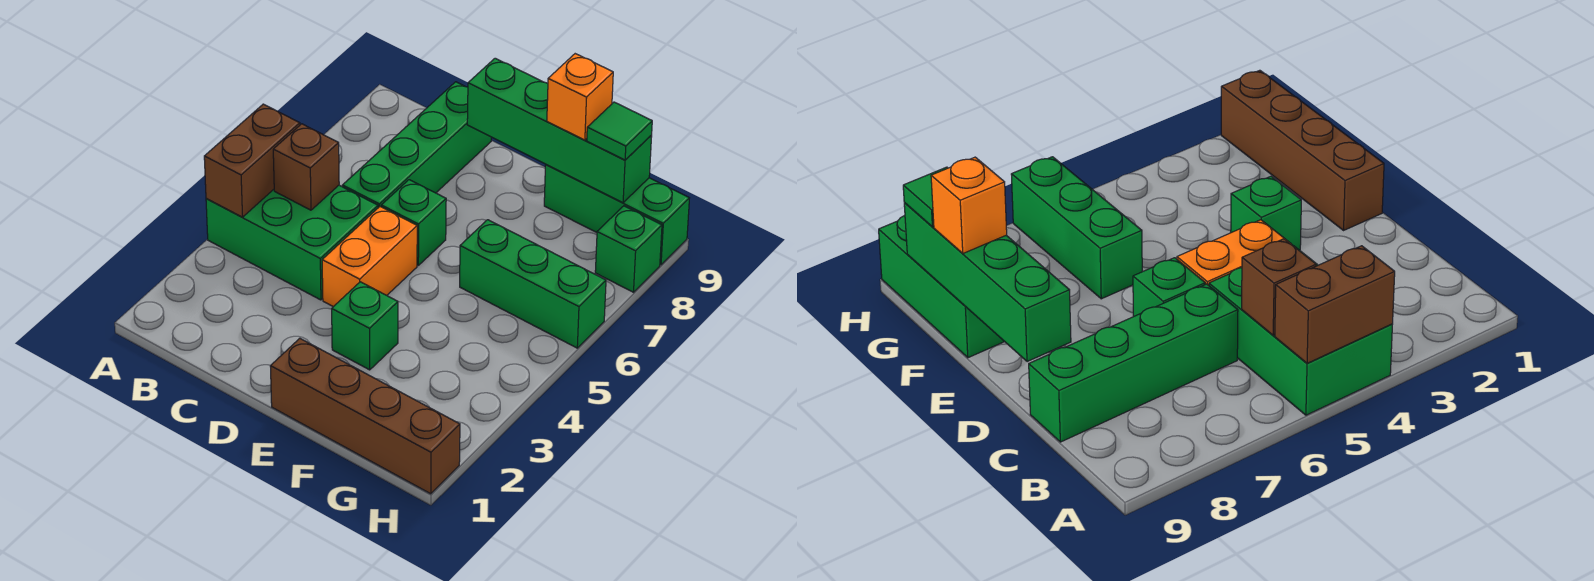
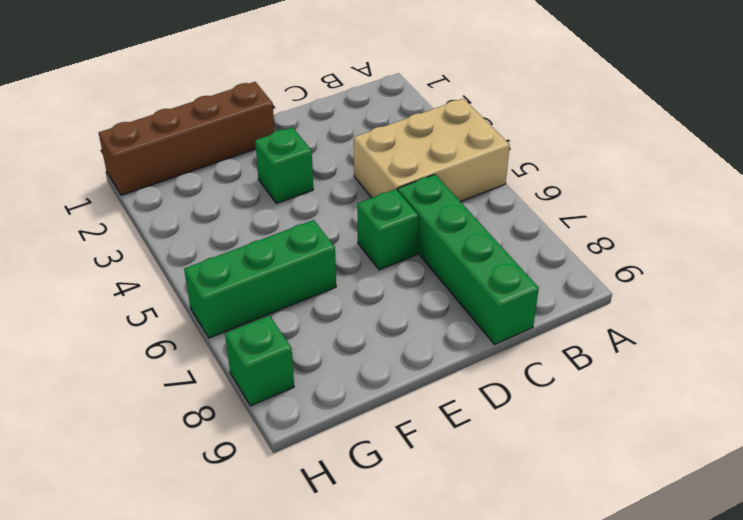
tan brick A4:C5 level 1 -> green brick A4:C5 level 1
none -> orange brick D4:D5 level 1
none -> green brick F9:H9 level 1
none -> brown brick A4:A5 level 2

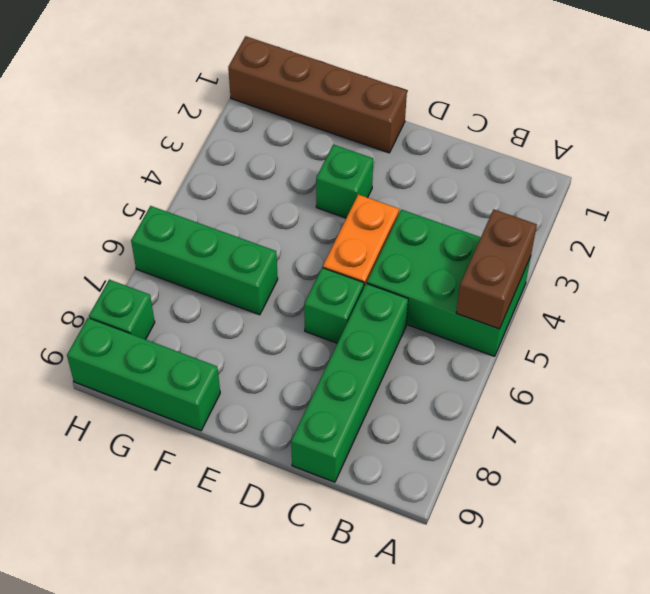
none -> brown brick B5 level 2
none -> green brick D9:G9 level 2
none -> orange brick F9 level 3

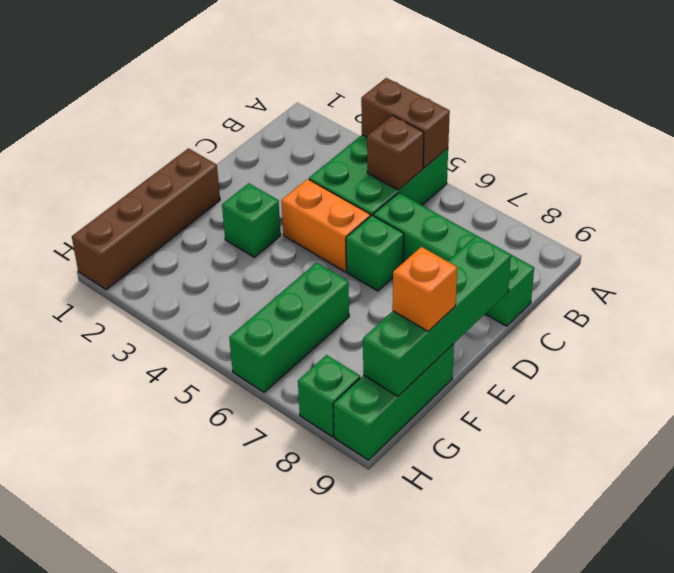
none -> green tile G9 level 3

